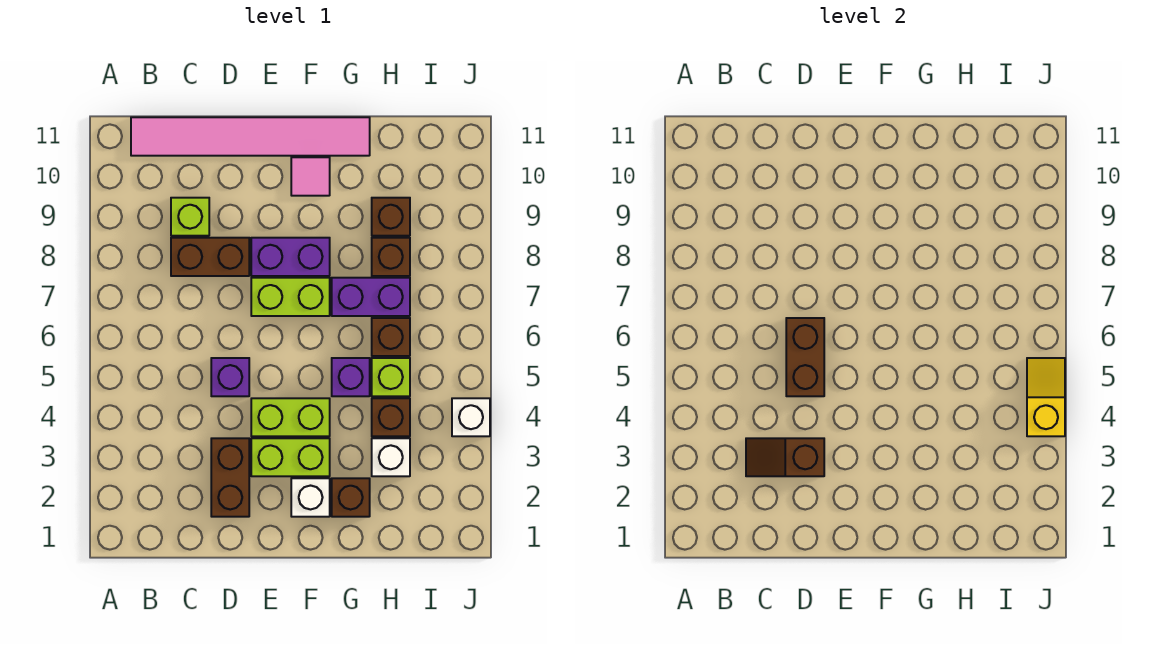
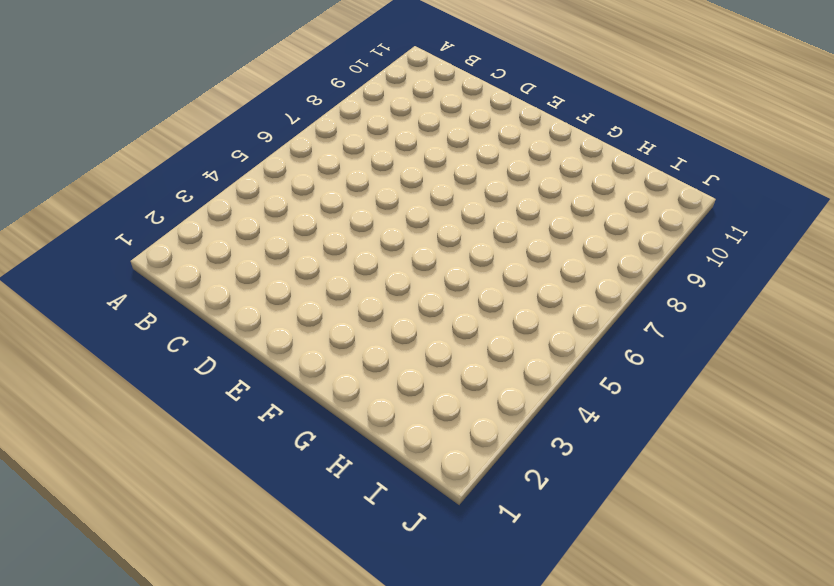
none -> pink tile B11:G11 level 1
none -> brown brick C8:D8 level 1
none -> lime brick C9 level 1

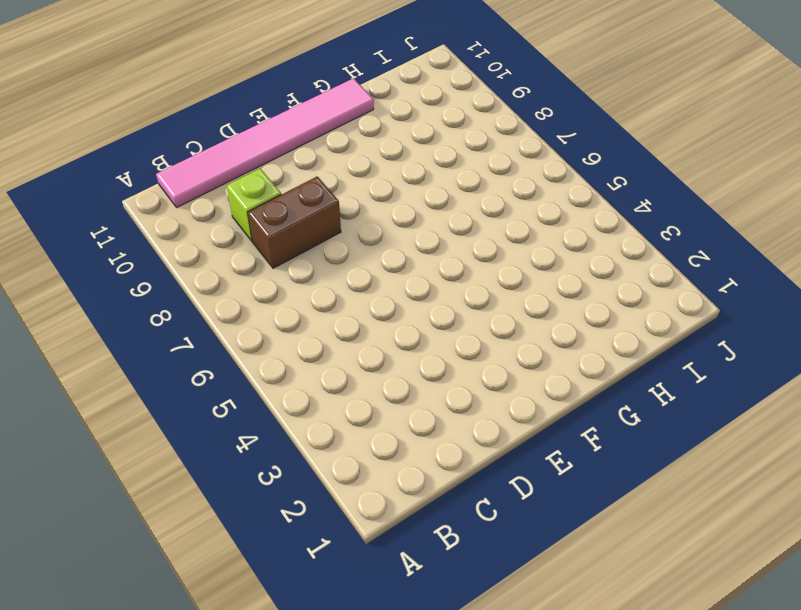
none -> brown brick D2:D3 level 1
none -> purple brick D5 level 1
none -> lime brick E3:F3 level 1

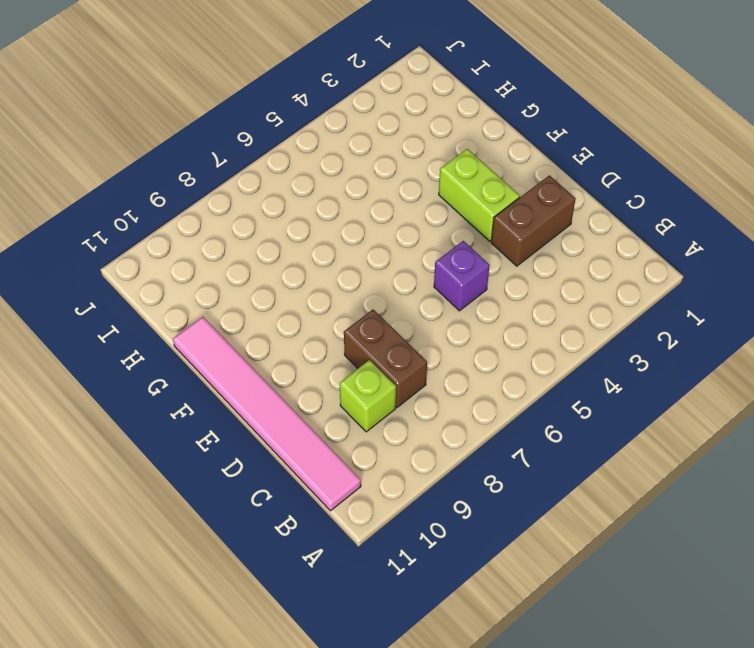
none -> lime brick E4:F4 level 1
none -> lime brick E7:F7 level 1
none -> purple brick E8:F8 level 1

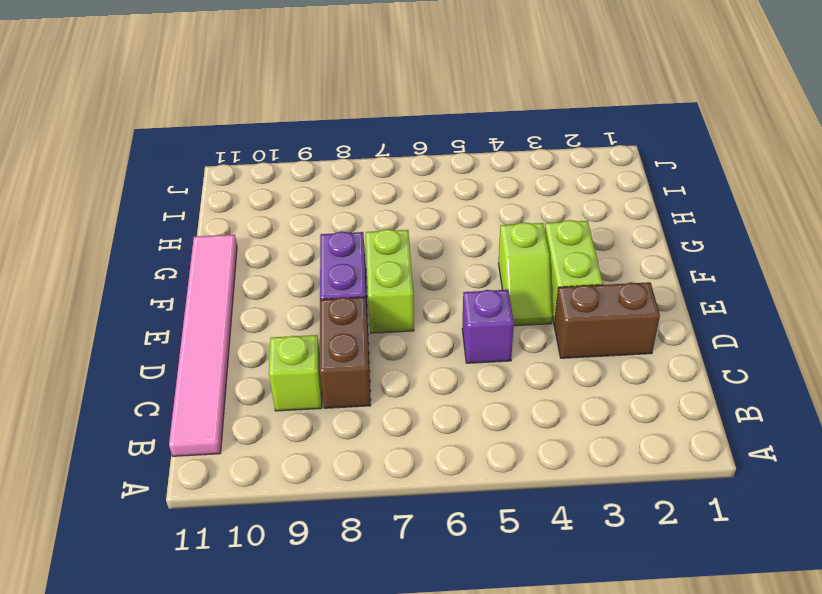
lime slope E4:F4 level 1 top F -> lime brick E4:F4 level 1
none -> white brick F2 level 1
none -> pink tile F10 level 1
none -> brown brick G2 level 1

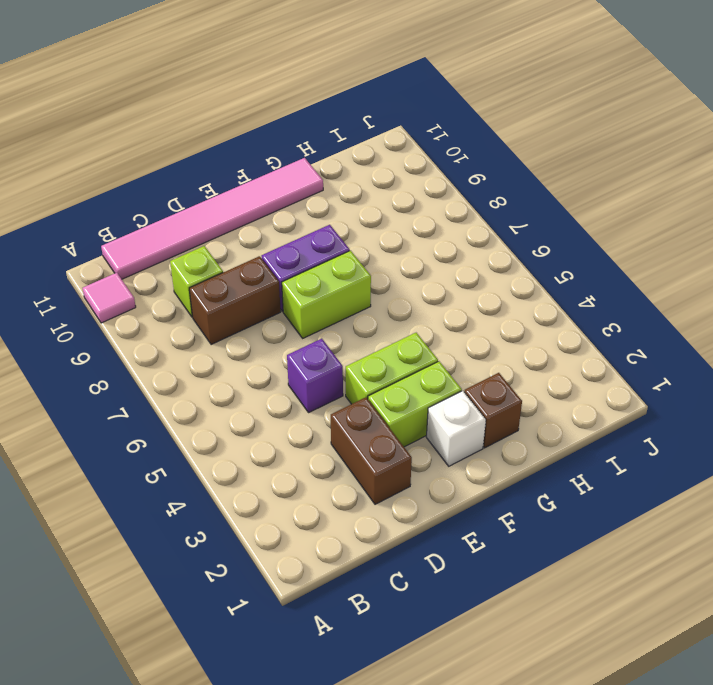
pink tile A10 level 1 -> pink tile F10 level 1
none -> purple brick G5 level 1
none -> purple brick G7:H7 level 1
none -> white brick H3 level 1

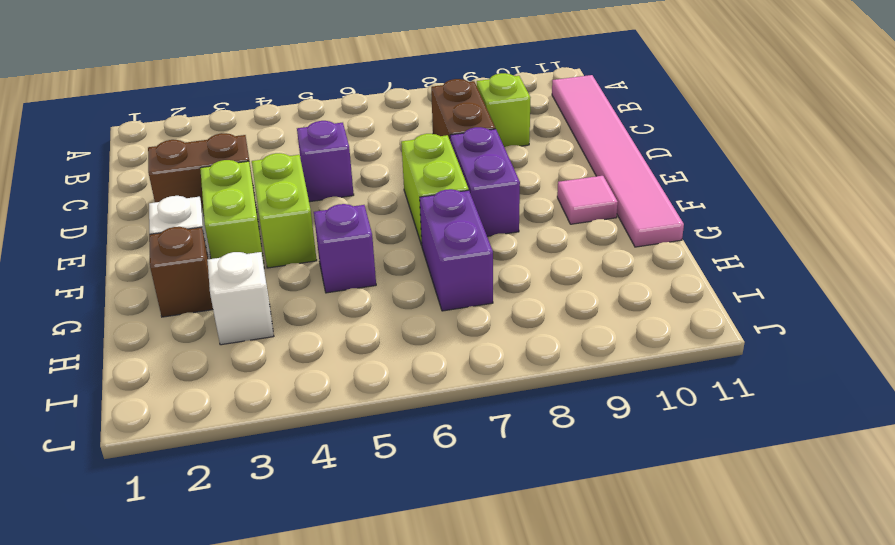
none -> brown brick H4 level 1
none -> lime brick H5 level 1
none -> brown brick H6 level 1

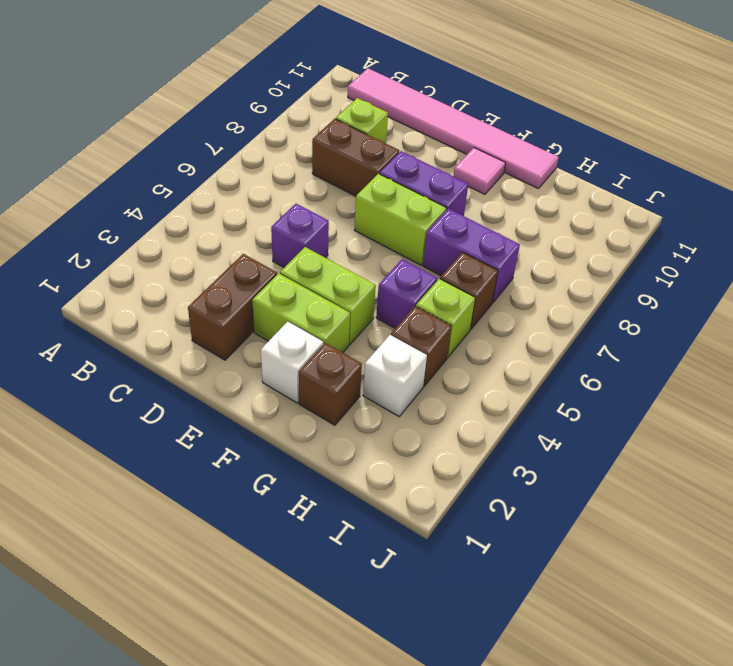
none -> brown brick H8 level 1
none -> brown brick H9 level 1
none -> white brick J4 level 1

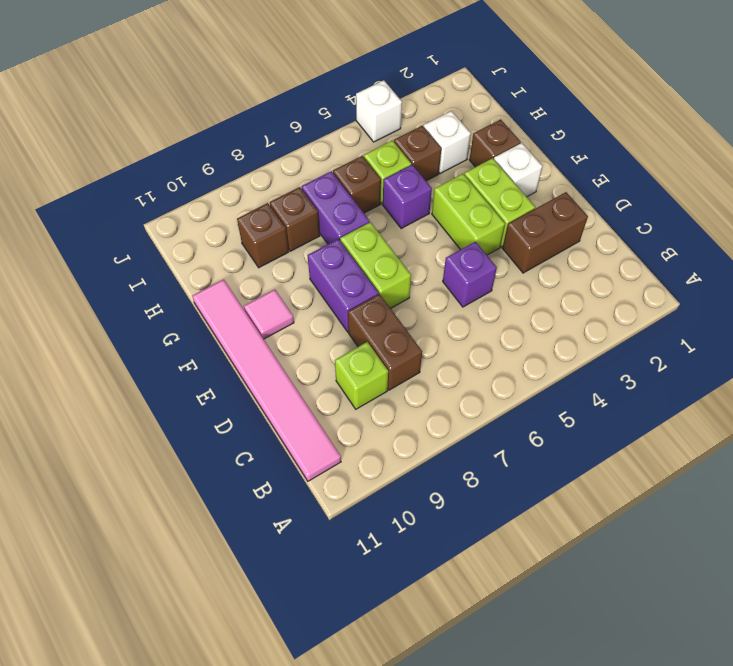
none -> brown slope C3:D3 level 2 top D
none -> brown brick D5:D6 level 2
none -> yellow slope J4:J5 level 2 top 4

